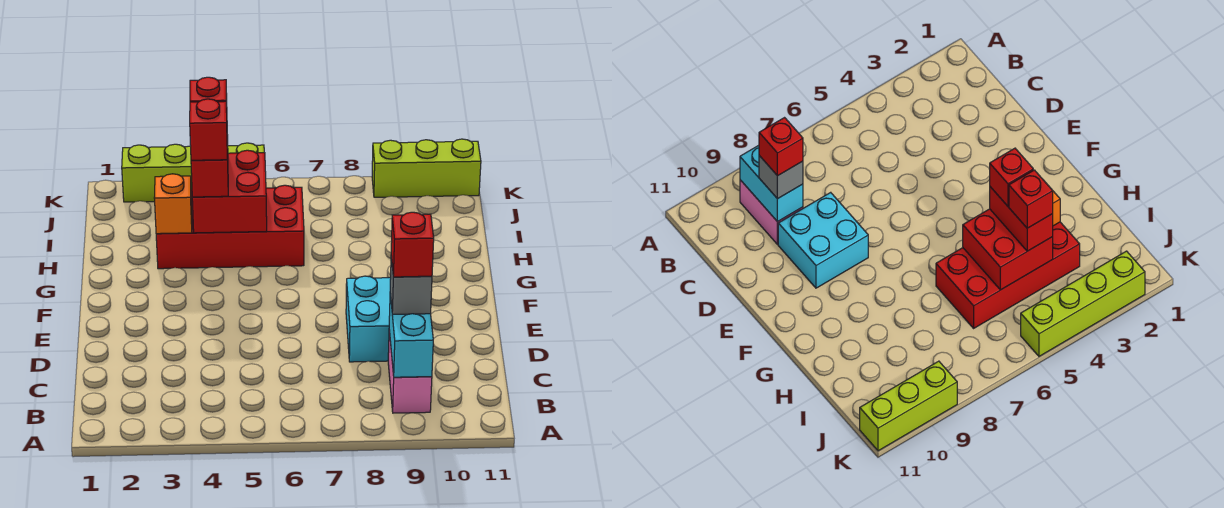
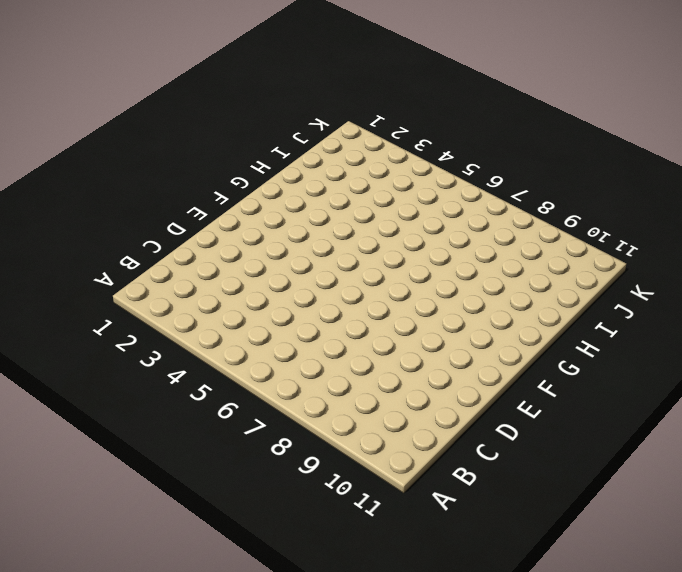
none -> pink brick B9:C9 level 1
none -> cyan brick D8:E9 level 1
none -> red brick H3:I6 level 1

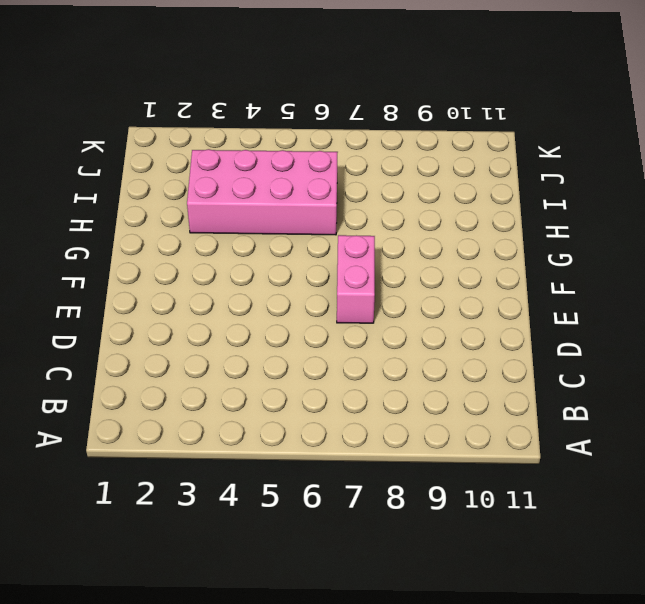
pink brick E7:F7 level 1 -> pink brick B9:C9 level 1
pink brick H3:I6 level 1 -> red brick H3:I6 level 1
none -> cyan brick D8:E9 level 1
none -> lime brick K2:K5 level 1
none -> lime brick K9:K11 level 1

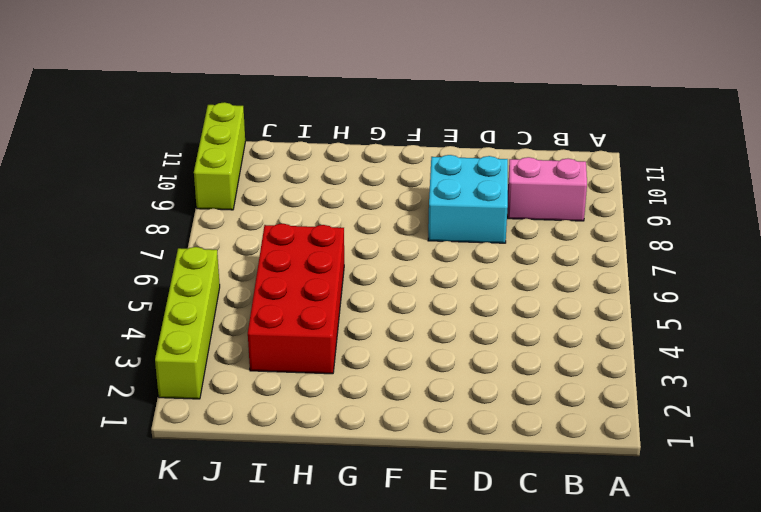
none -> cyan brick B9:C9 level 2
none -> orange brick H3 level 2
none -> red brick H4:I5 level 2

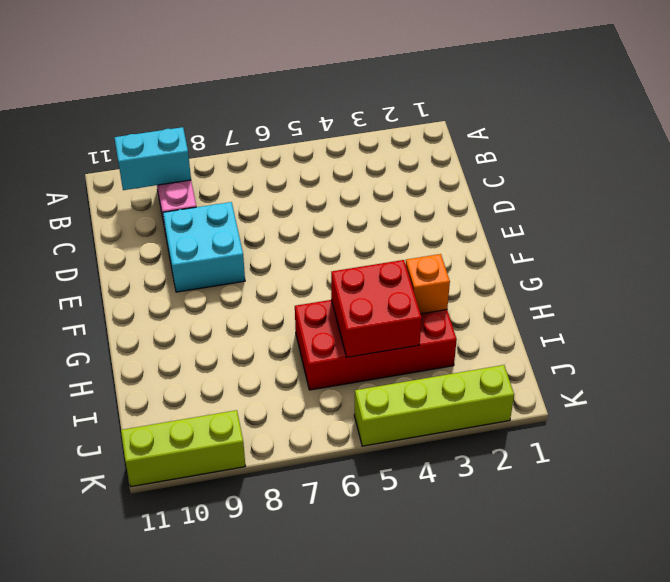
cyan brick B9:B10 level 2 -> cyan brick B9:C9 level 2
none -> grey brick C9 level 3
none -> red brick H4:I4 level 3
none -> red brick C9 level 4

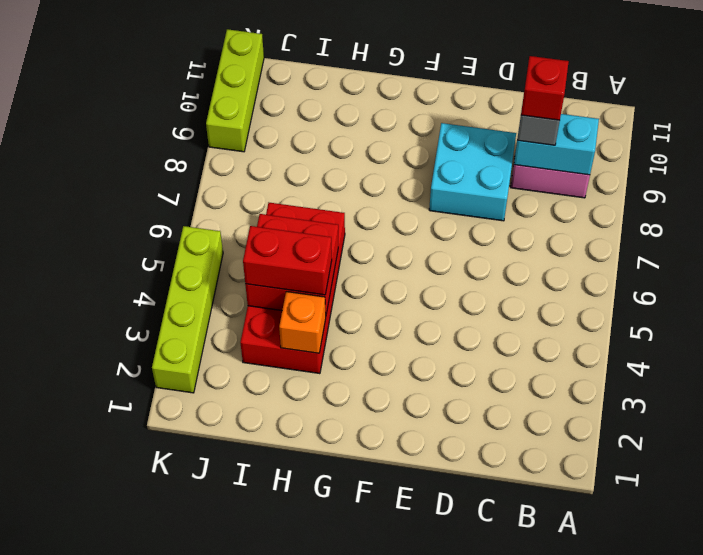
none -> red brick H4 level 4
none -> red brick I4 level 4

